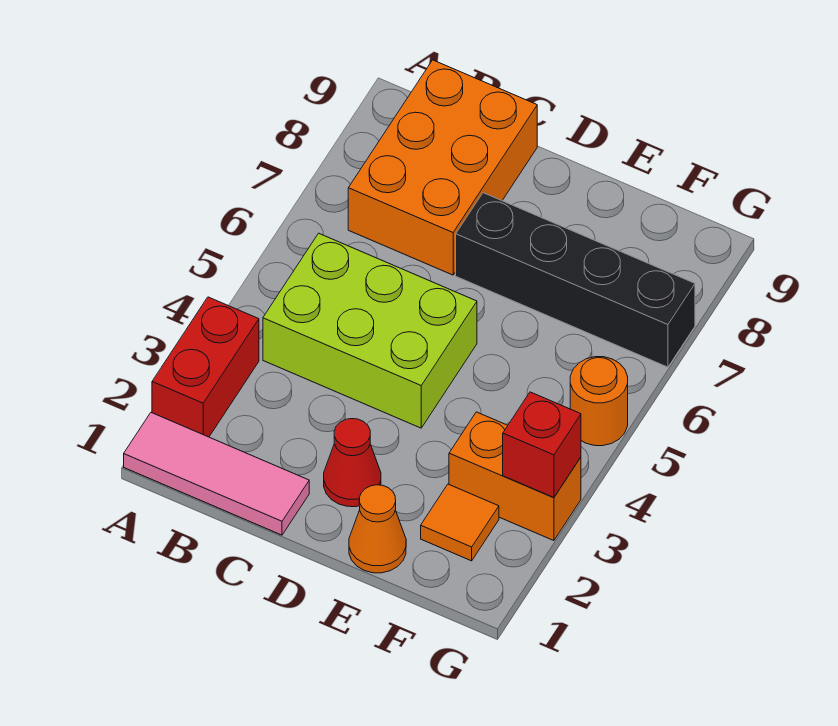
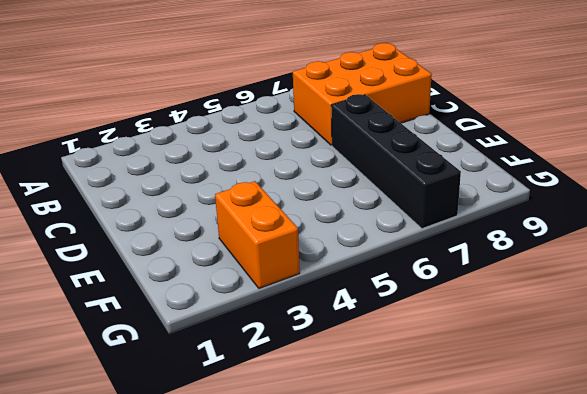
none -> pink tile A1:C1 level 1
none -> red brick A2:A3 level 1

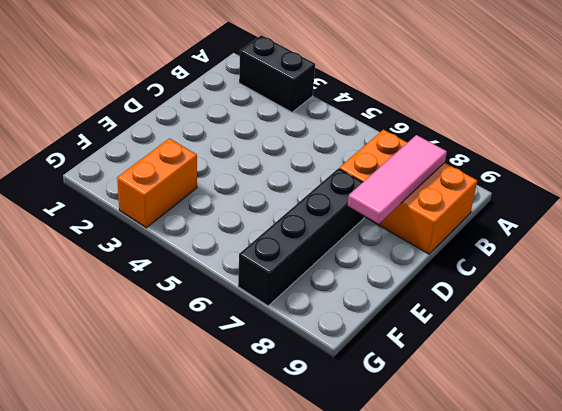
black brick A2:A3 level 1 -> red brick A2:A3 level 1
pink tile B8:D8 level 2 -> pink tile A1:C1 level 1
none -> lime brick B4:D5 level 1
none -> red cone D2 level 1

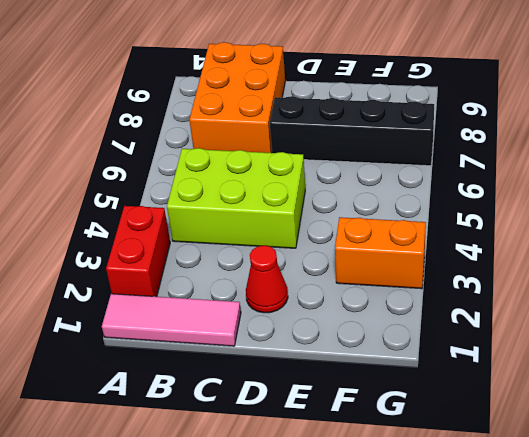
none -> orange cone E1 level 1
none -> orange tile F2 level 1

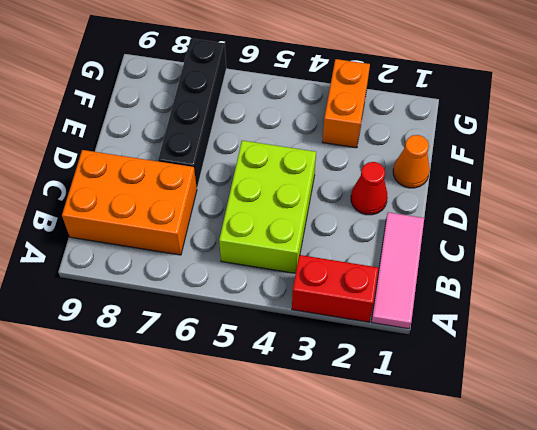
none -> orange tile F2 level 1
none -> orange round brick G5 level 1

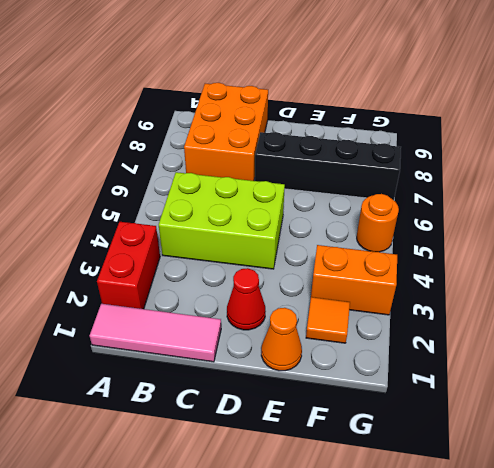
none -> red brick G3 level 2

